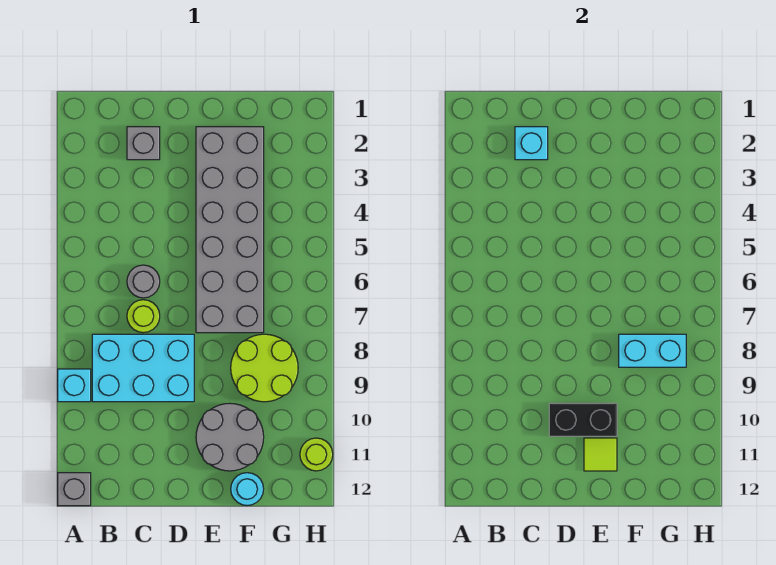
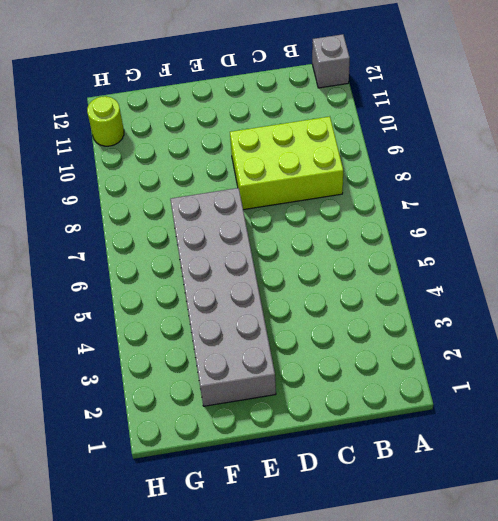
lime brick B8:D9 level 1 -> cyan brick B8:D9 level 1
none -> cyan brick A9 level 1
none -> grey brick C2 level 1
none -> grey round brick C6 level 1

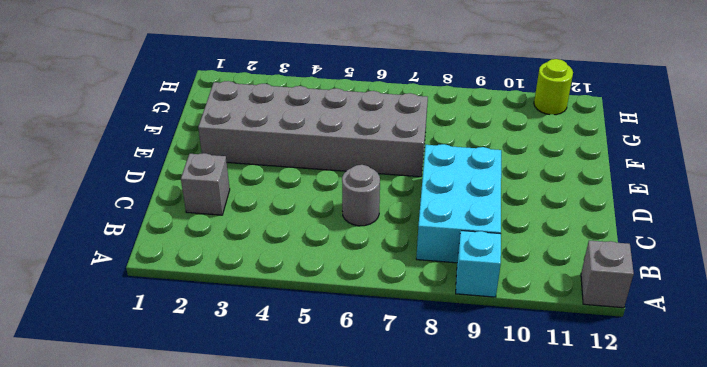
none -> lime round brick C7 level 1
none -> grey round brick E10:F11 level 1
none -> lime round brick F8:G9 level 1

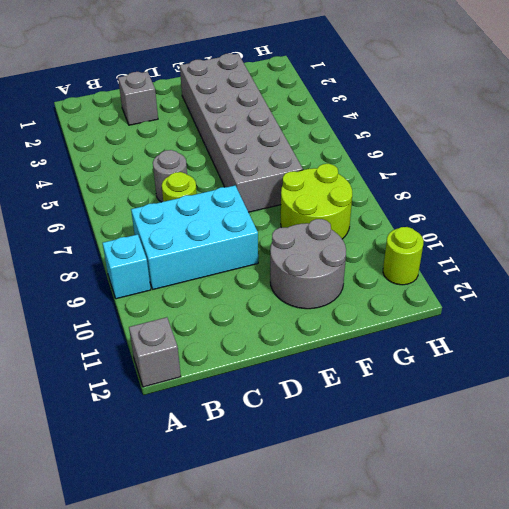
none -> cyan round brick F12 level 1
none -> cyan brick C2 level 2
none -> black brick D10:E10 level 2

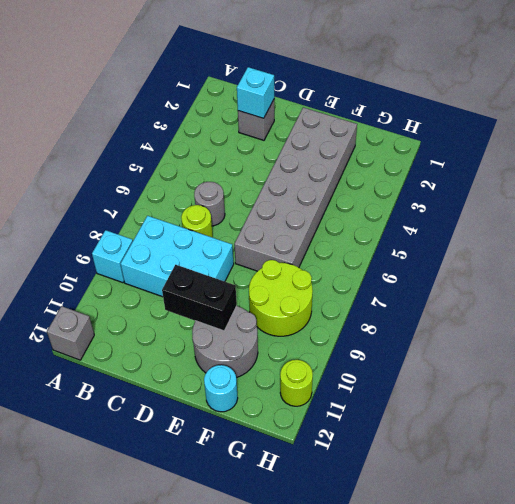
none -> lime tile E11 level 2
none -> cyan brick F8:G8 level 2

